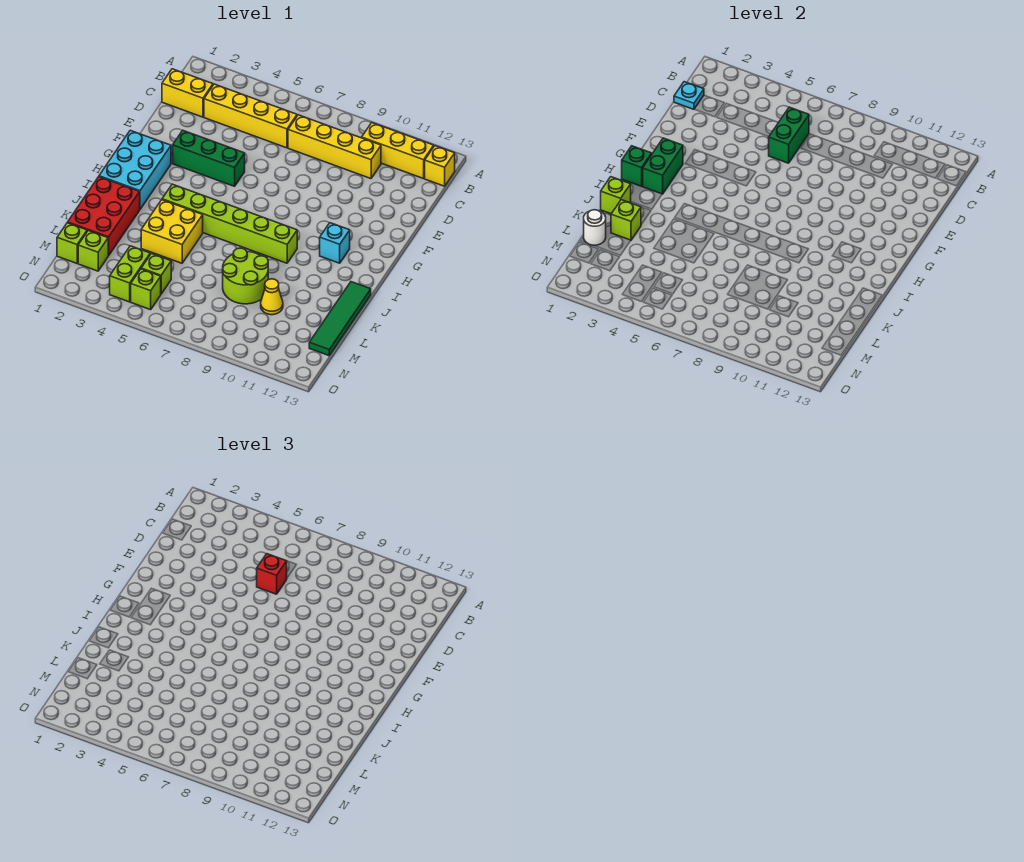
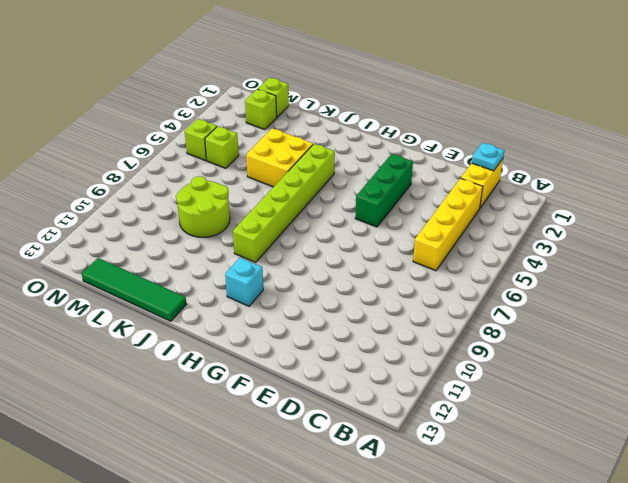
none -> yellow brick B10:B12 level 1
none -> yellow brick B13 level 1
none -> yellow brick C7:C10 level 1

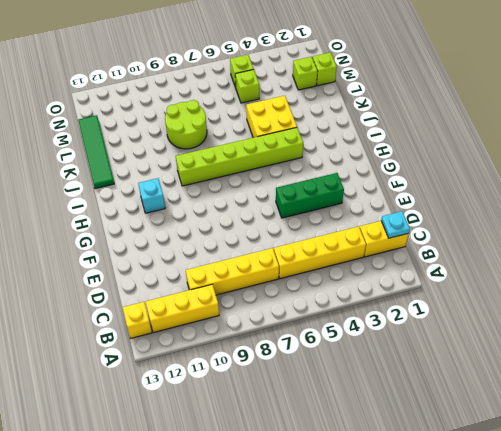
none -> cyan brick G1:I2 level 1
none -> red brick J1:L2 level 1
none -> yellow cone L10 level 1

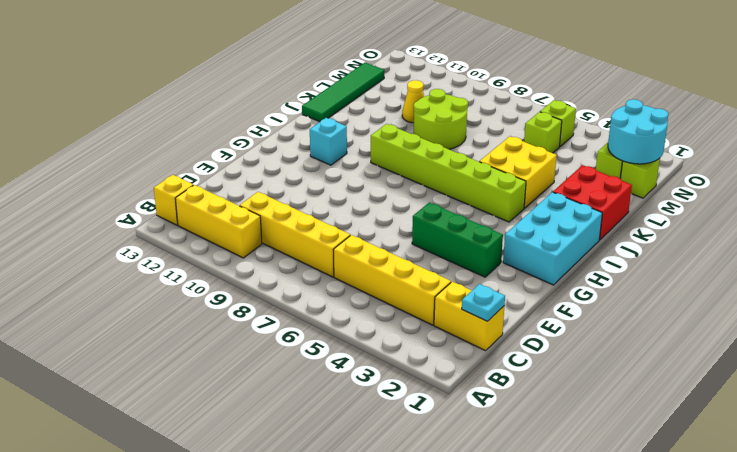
red brick J1:K2 level 1 -> red brick J1:L2 level 1
cyan round brick M1:N2 level 2 -> none
none -> lime brick M4:N4 level 1
none -> green brick C6:D6 level 2
none -> green brick G2:H2 level 2

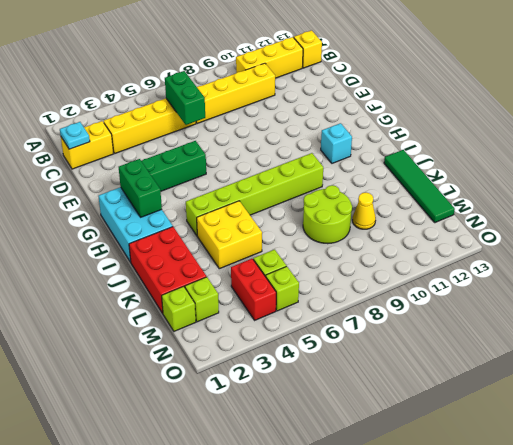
red brick M4:N4 level 1 -> lime brick M4:N4 level 1
none -> green brick H1 level 2
none -> lime brick J1 level 2
none -> lime brick K2 level 2

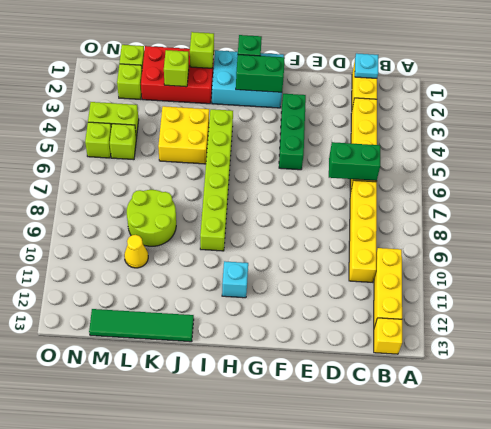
none -> white round brick L1 level 2
none -> red brick D6 level 3

